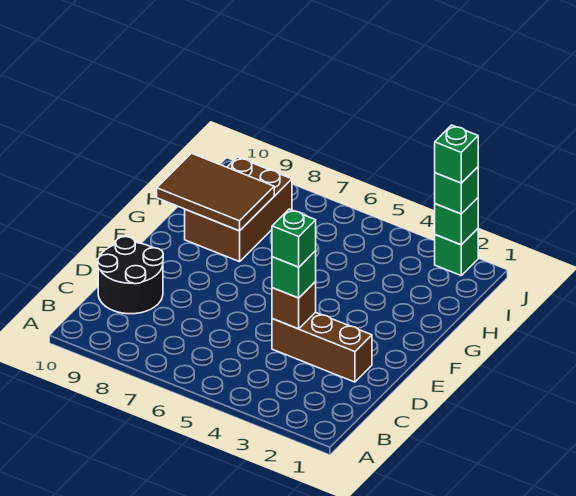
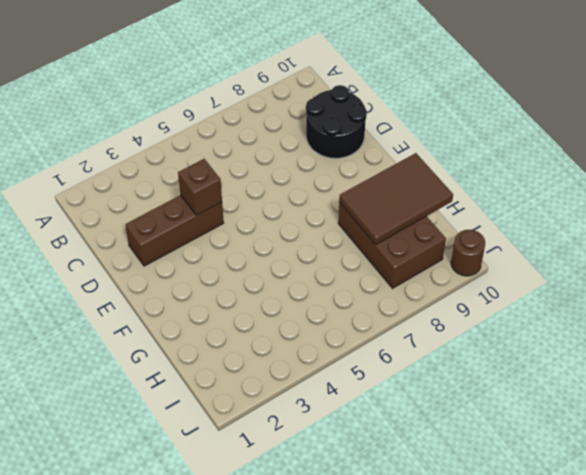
brown round brick J10 level 1 -> none
none -> green brick J2 level 1
none -> green brick J2 level 2

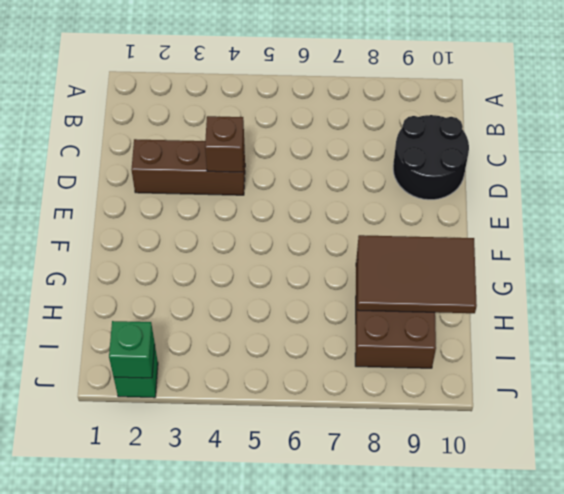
none -> green brick D4 level 3
none -> green brick J2 level 3

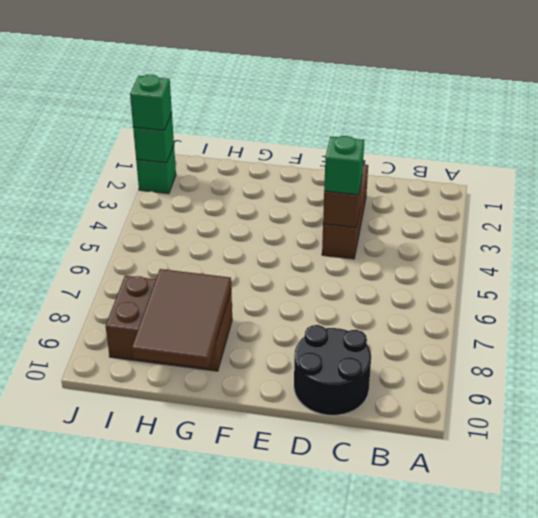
none -> green brick D4 level 4
none -> green brick J2 level 4

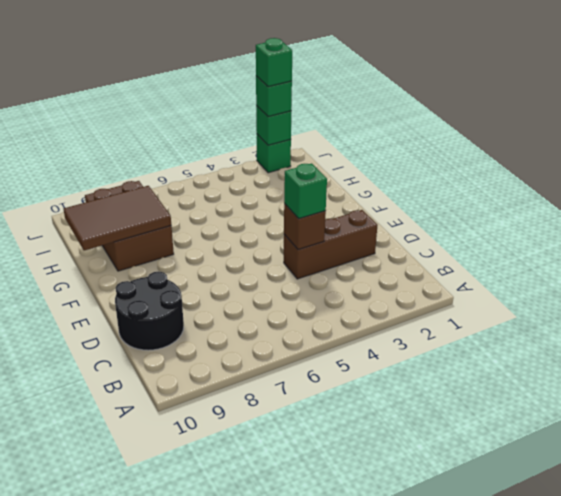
none -> green brick D4 level 4

